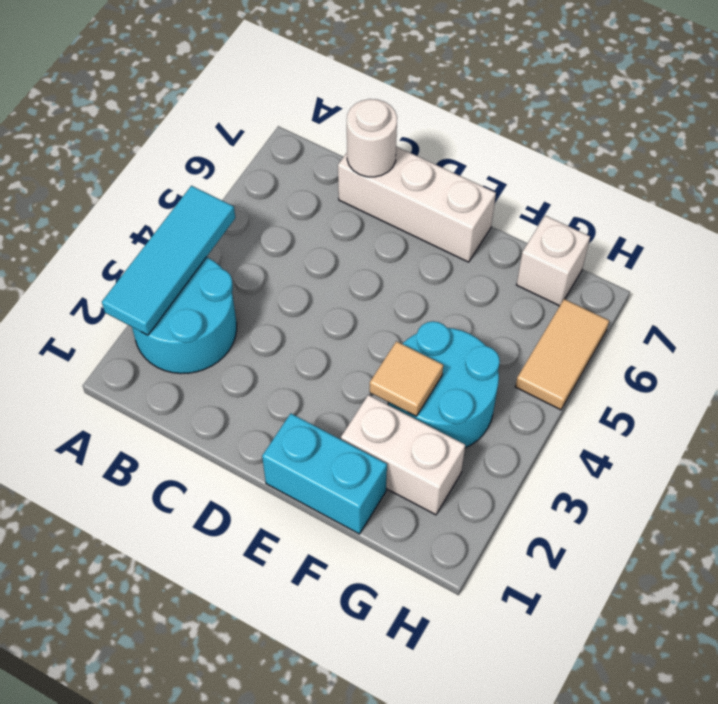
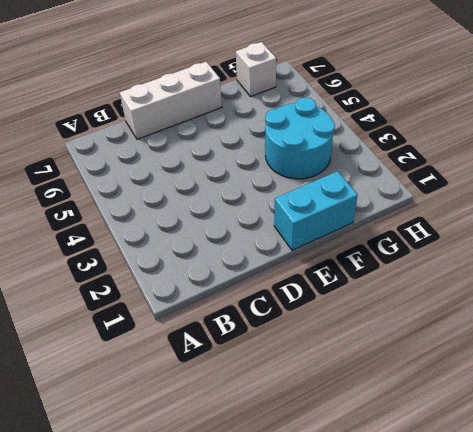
none -> cyan round brick A2:B3 level 1
none -> white brick F2:G2 level 1

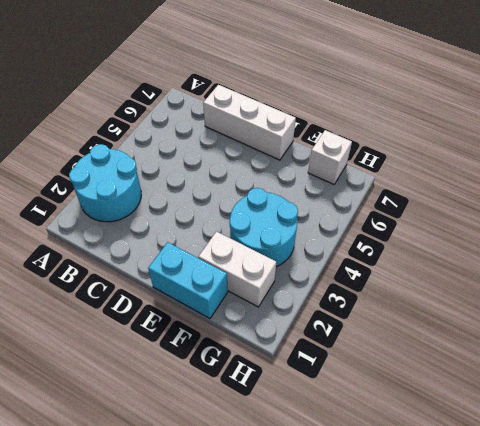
none -> tan tile H5:H6 level 1
none -> cyan tile A2:A4 level 2

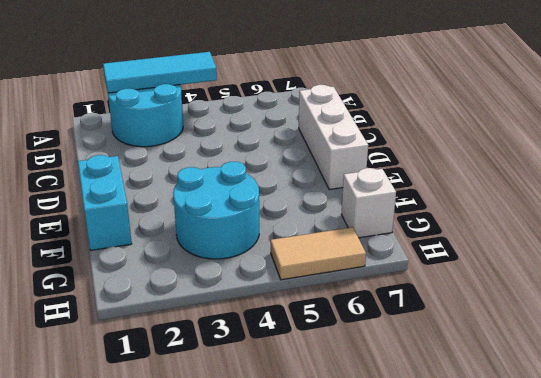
none -> white brick F2:G2 level 1
none -> white round brick C7 level 2

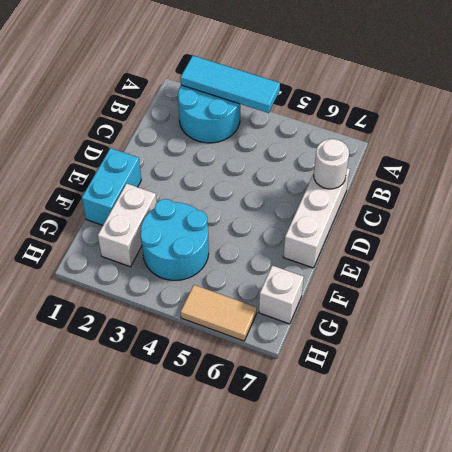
none -> tan tile F3 level 2

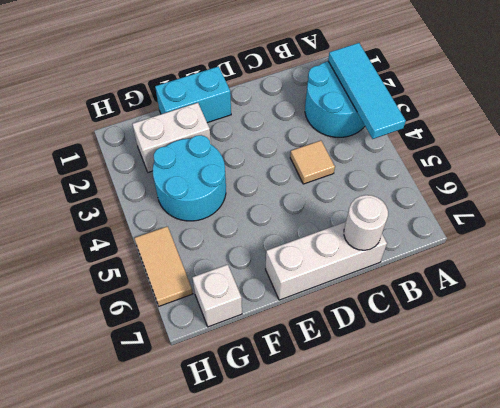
tan tile C4 level 1 -> tan tile F3 level 2

